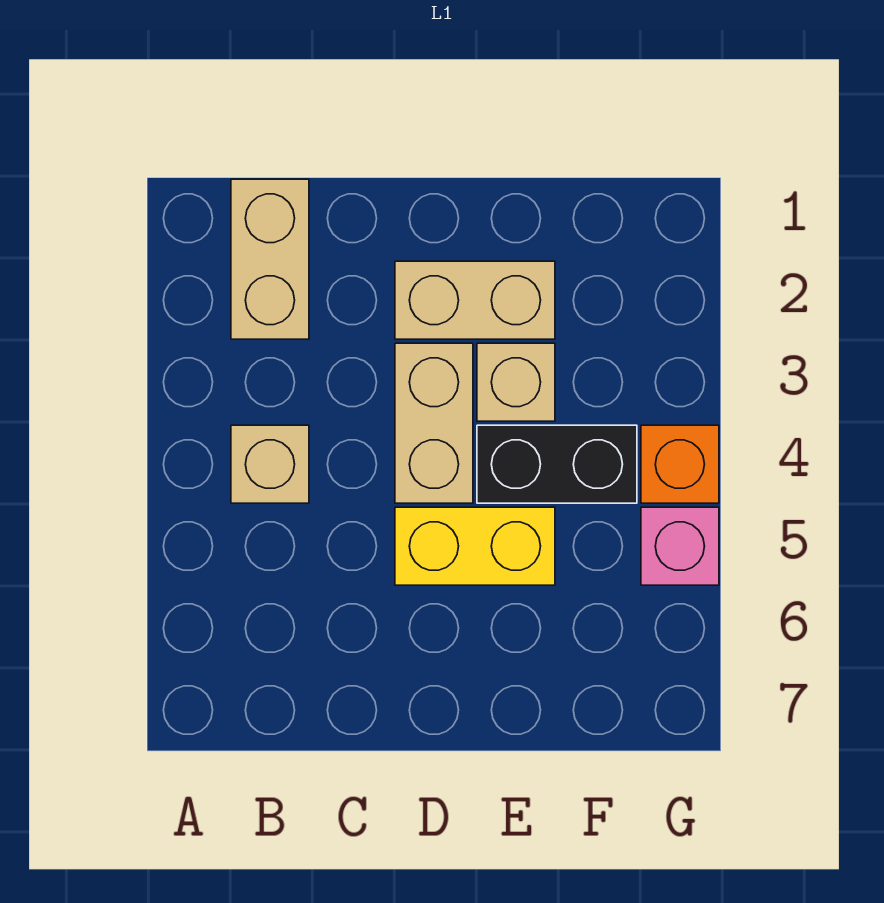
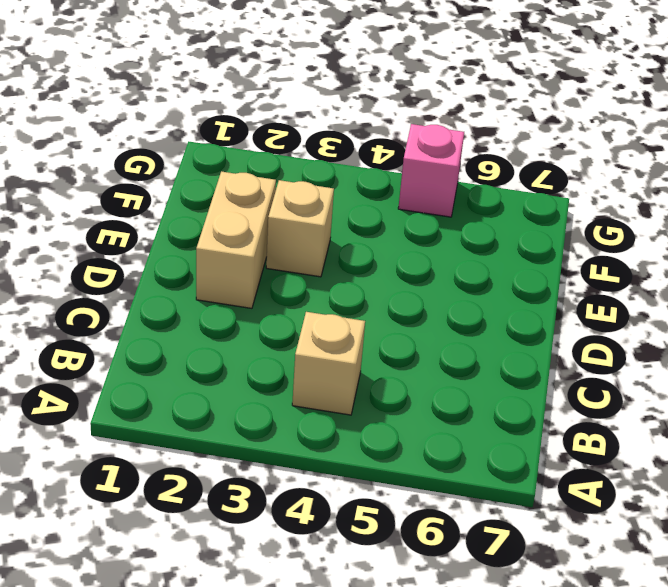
none -> tan brick B1:B2 level 1
none -> tan brick D3:D4 level 1

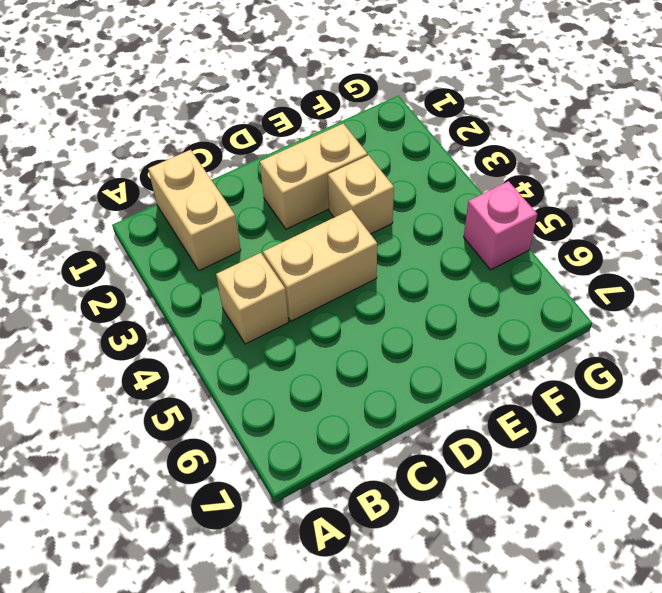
tan brick C4:D4 level 1 -> tan brick D3:D4 level 1
none -> yellow brick D5:E5 level 1
none -> black brick E4:F4 level 1

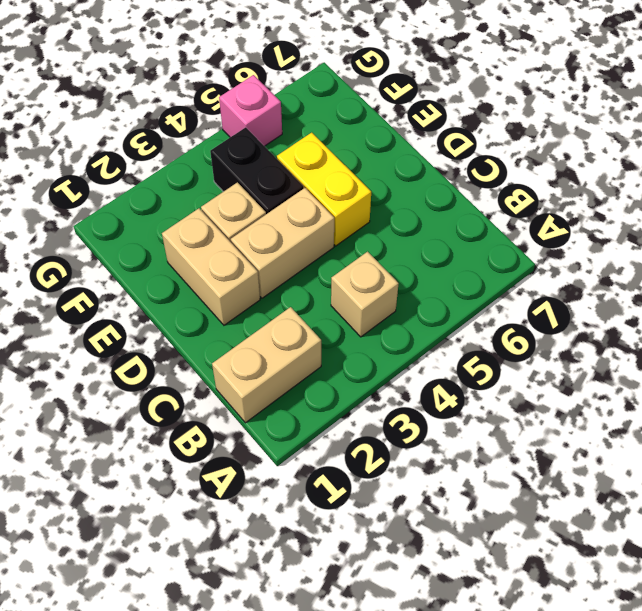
none -> orange brick G4 level 1

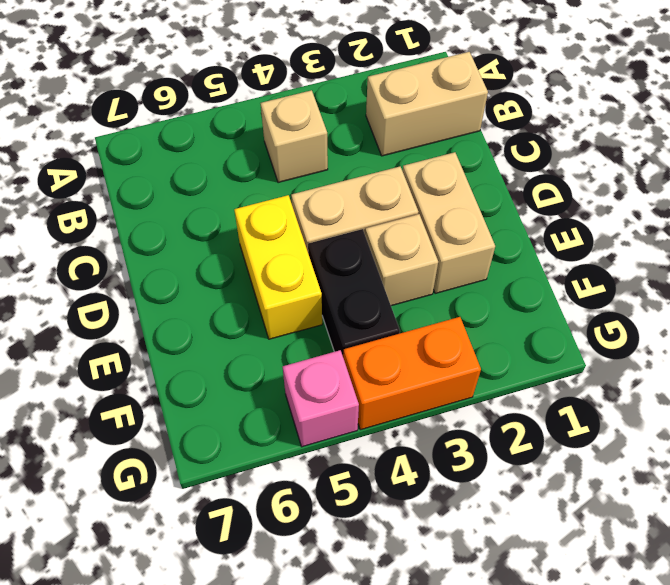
orange brick G3:G4 level 1 -> orange brick G4 level 1

